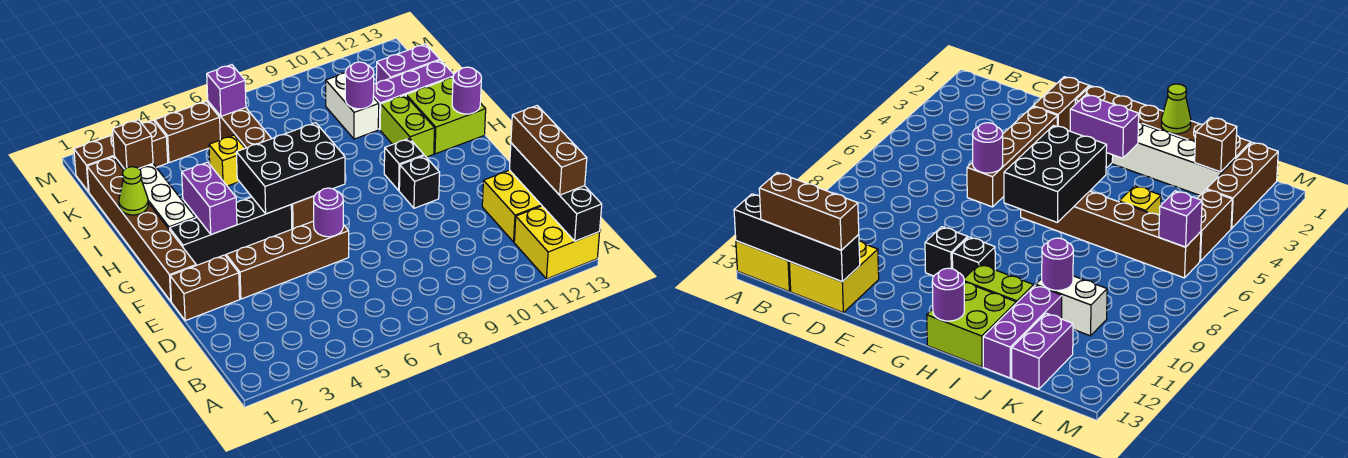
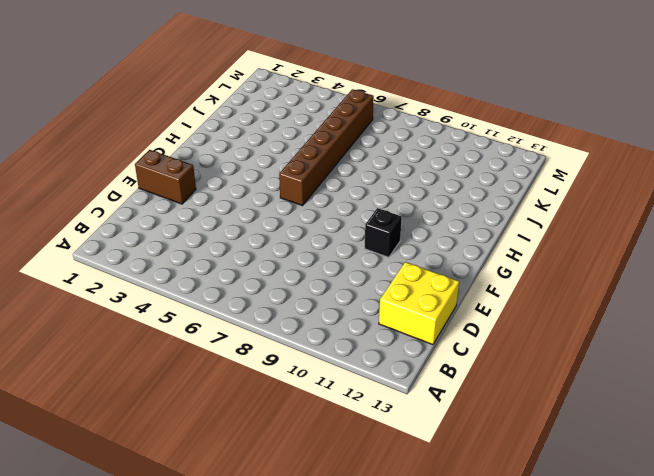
none -> yellow brick A12:B13 level 1
none -> brown brick E3:E6 level 1
none -> brown brick F1:K1 level 1

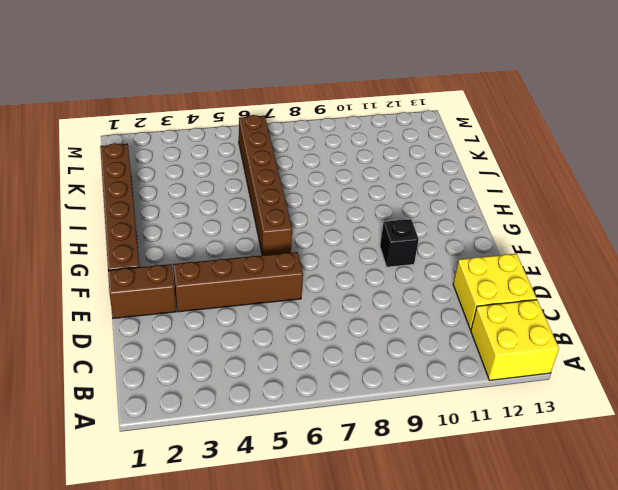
none -> black brick G2:G5 level 1
none -> black brick G10 level 1
none -> white brick H2:K2 level 1

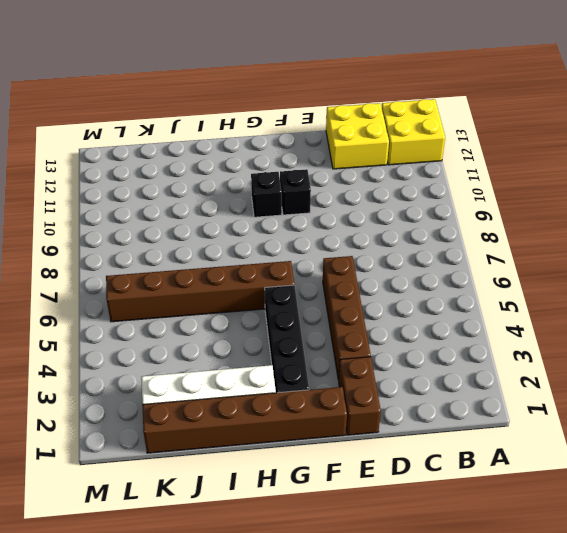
none -> lime brick H11:I11 level 1
none -> lime brick H12:I13 level 1
none -> yellow brick J5 level 1

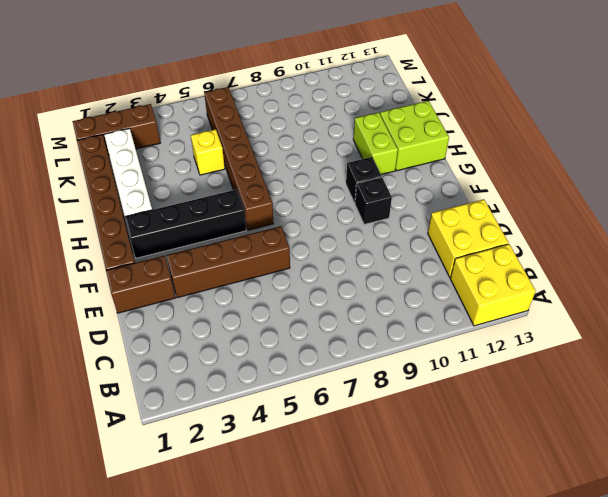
none -> white brick J10:K10 level 1
none -> purple brick J11:J13 level 1
none -> purple brick K12:K13 level 1

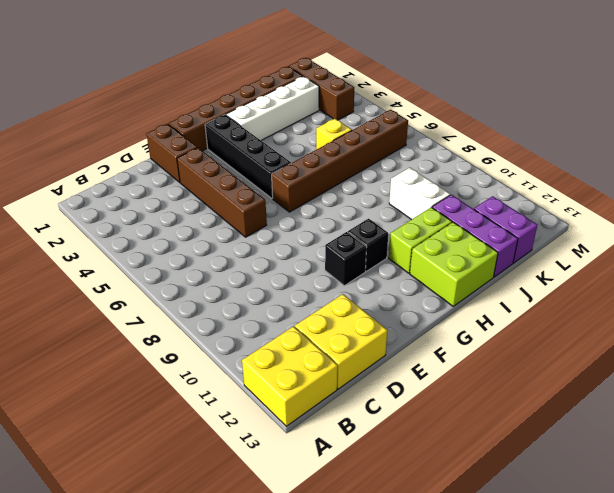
white brick J9:J10 level 1 -> white brick J10:K10 level 1
none -> brown brick L4:L5 level 1
none -> black brick A13:D13 level 2
none -> purple round brick E6 level 2

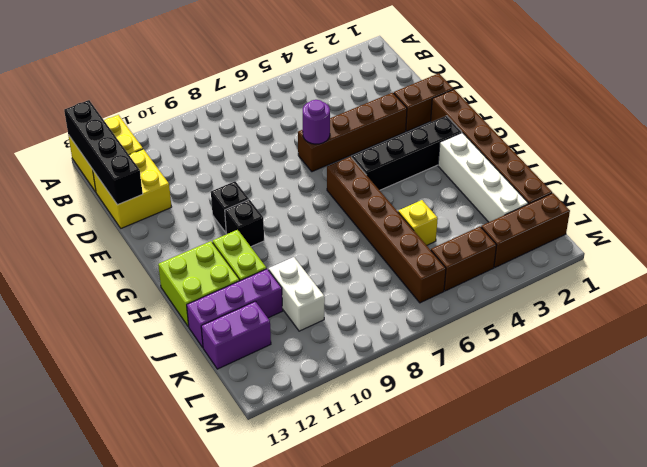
none -> purple brick G3:H3 level 2
none -> black brick G5:H7 level 2
none -> purple round brick H13 level 2

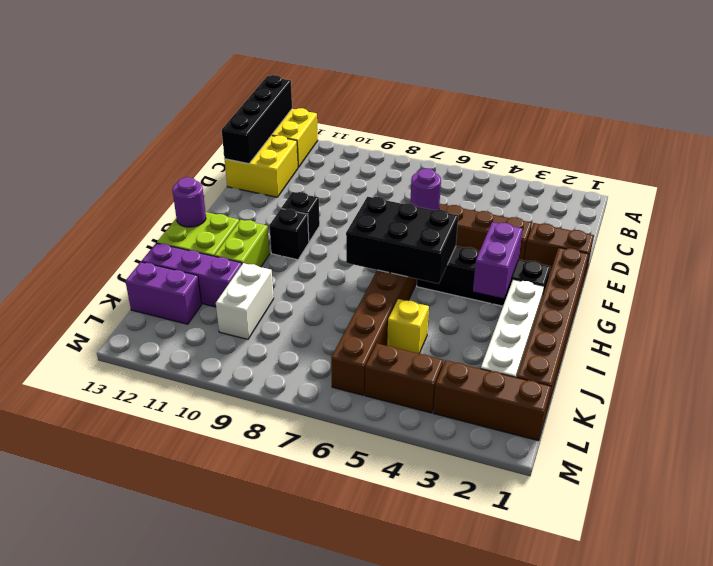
none -> lime cone I1 level 2
none -> purple round brick J10 level 2
none -> brown brick K2 level 2

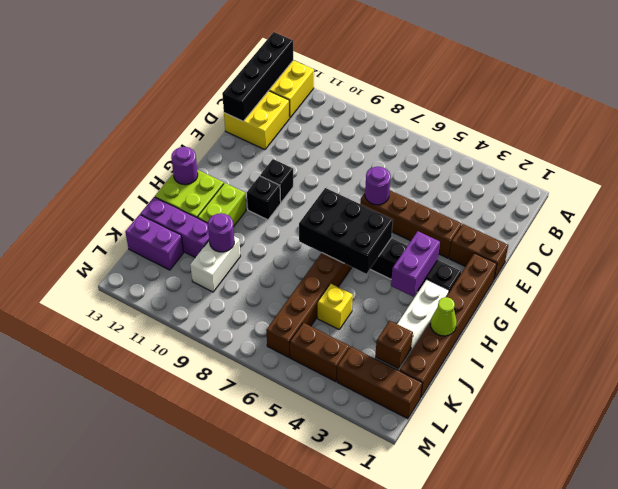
none -> purple brick L6 level 2
none -> brown brick B13:D13 level 3

